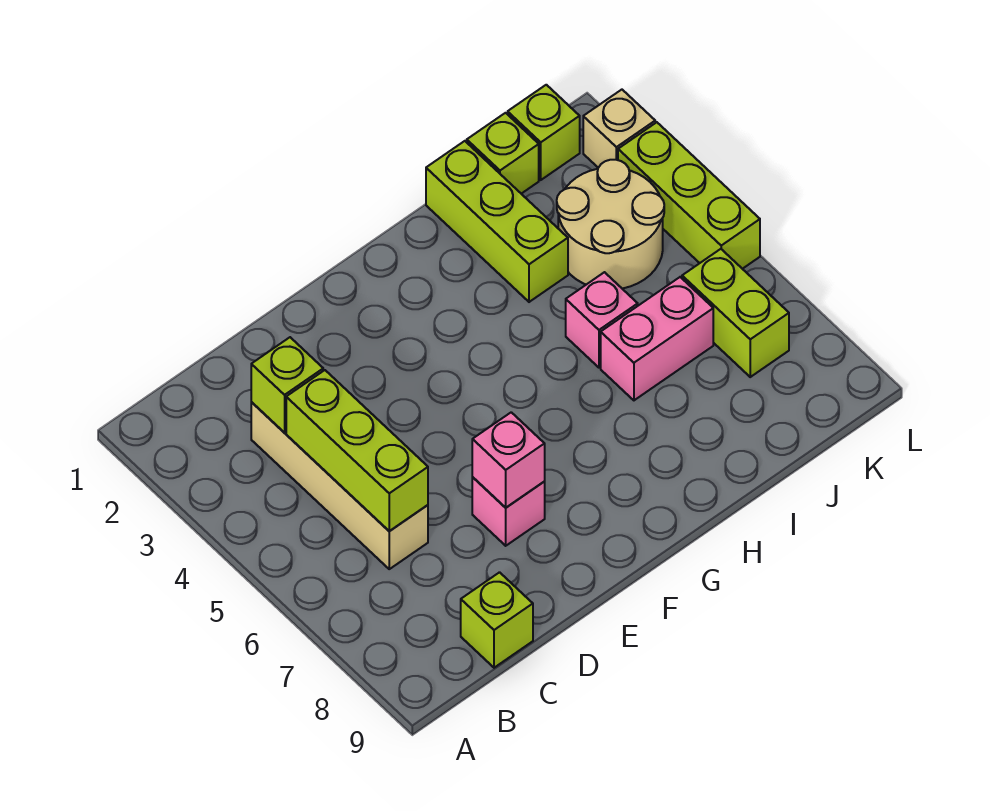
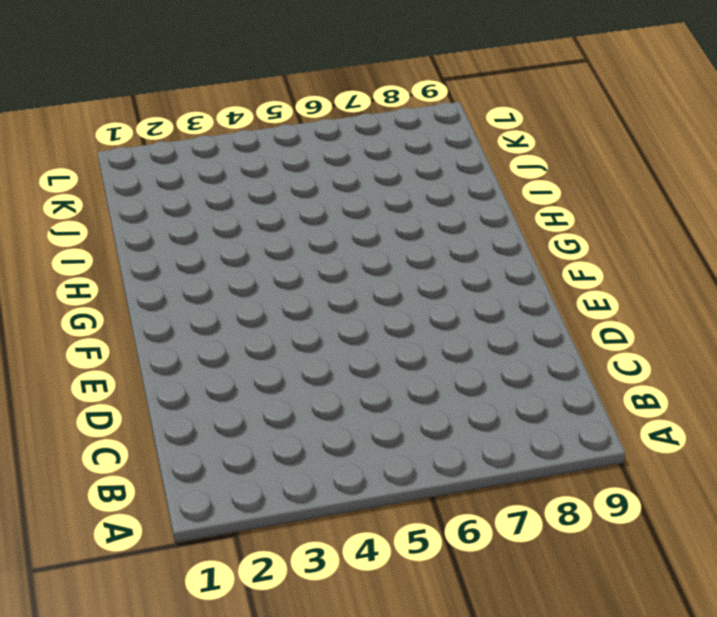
none -> tan brick C3:C6 level 1
none -> lime brick C9 level 1
none -> pink brick E7 level 1

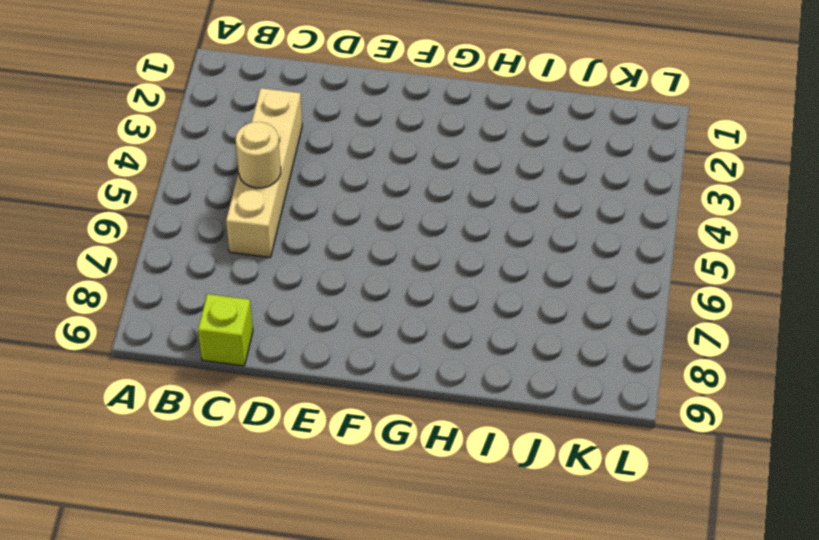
tan round brick C5 level 2 -> lime brick C4:C6 level 2
none -> pink brick E7 level 1
none -> lime brick I1:I3 level 1
none -> pink brick I5 level 1

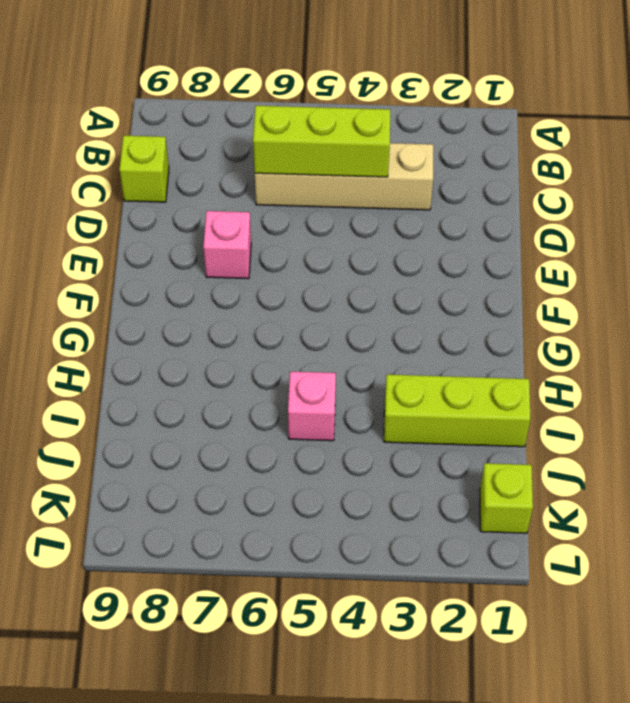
none -> pink brick I6:J6 level 1
none -> lime brick J1 level 1
none -> tan round brick J3:K4 level 1

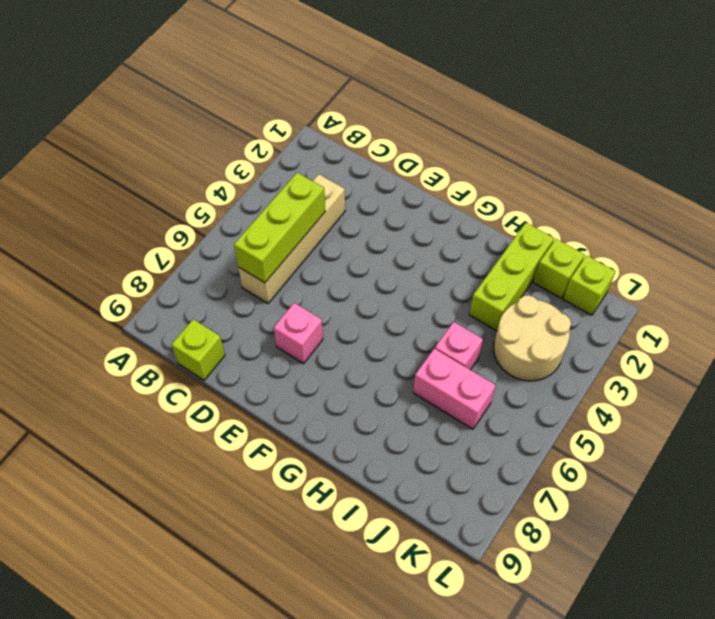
none -> lime brick K6:K7 level 1
none -> tan brick L2 level 1
none -> lime brick L3:L5 level 1

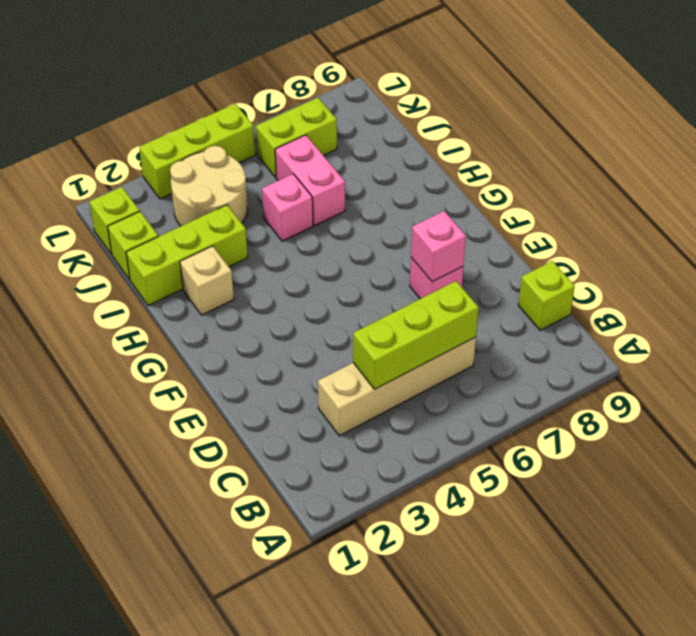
tan brick H2 level 1 -> tan brick L2 level 1
none -> lime brick C3 level 2

